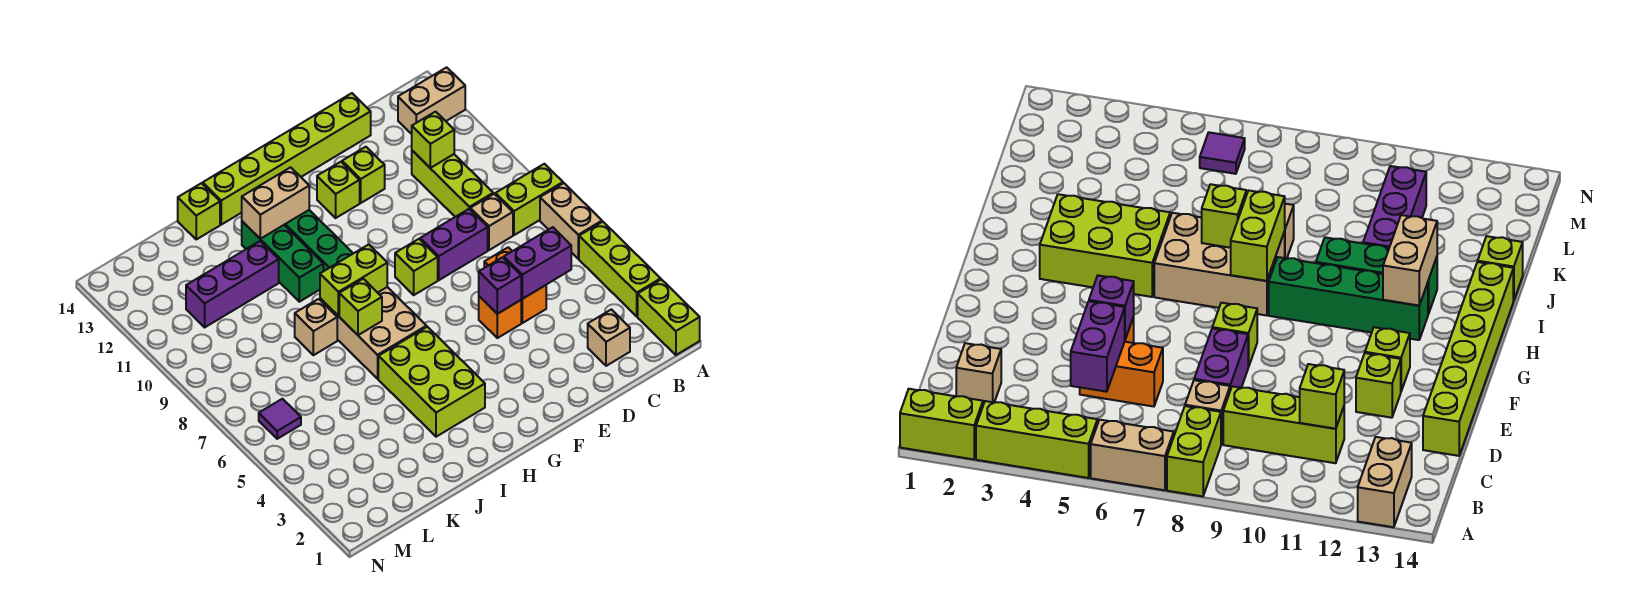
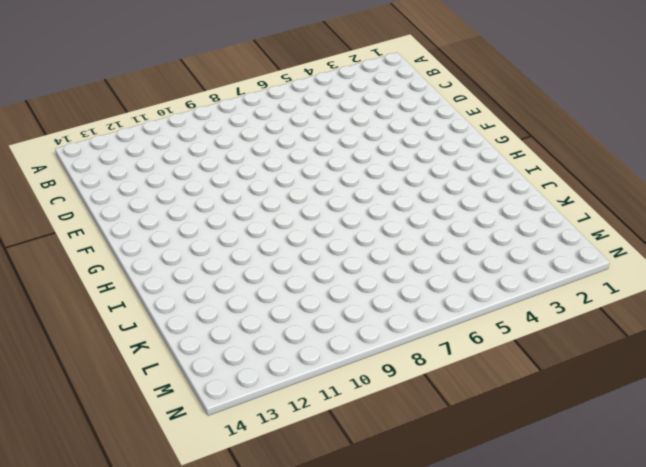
none -> lime brick A1:A2 level 1
none -> lime brick A3:A5 level 1
none -> tan brick A6:A7 level 1

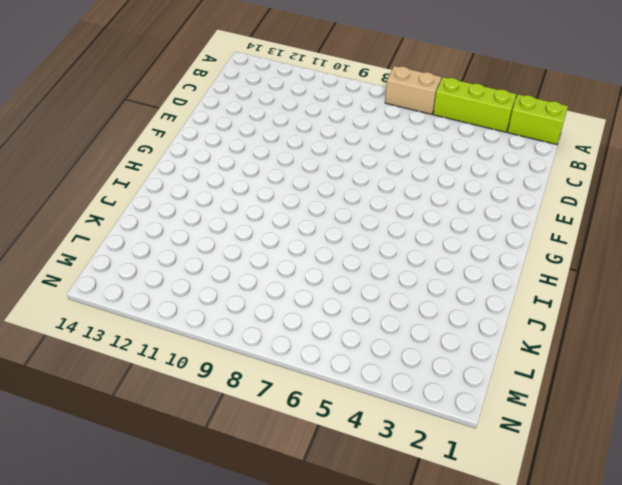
none -> lime brick A8:B8 level 1
none -> tan brick A13:B13 level 1
none -> tan brick C2 level 1

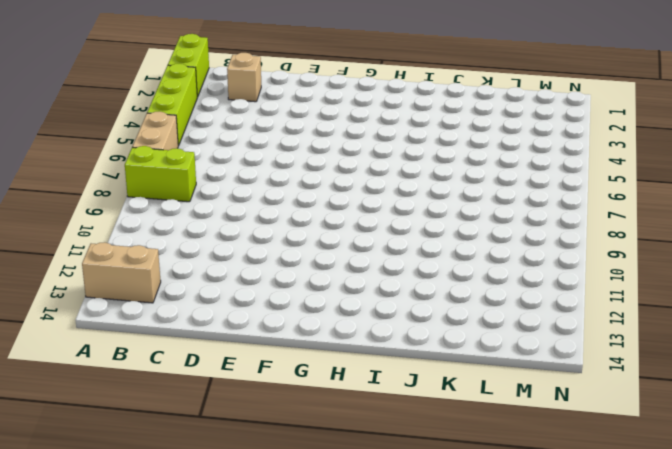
none -> tan brick C8 level 1
none -> lime brick C9:C11 level 1
none -> orange brick D5:D6 level 1

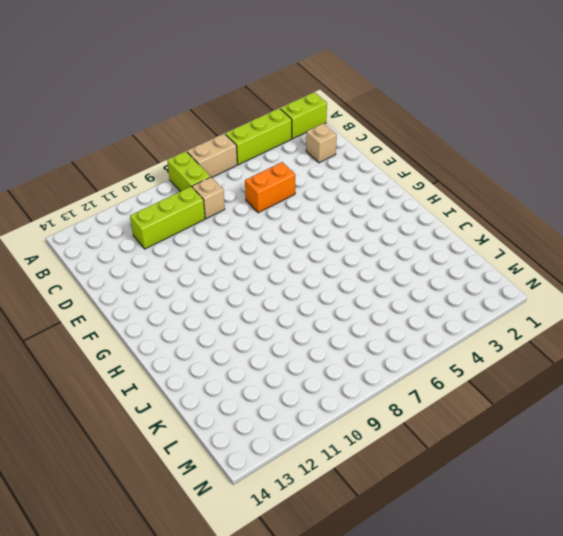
none -> tan brick A13:B13 level 1
none -> purple brick D8:E8 level 1
none -> lime brick D14:I14 level 1

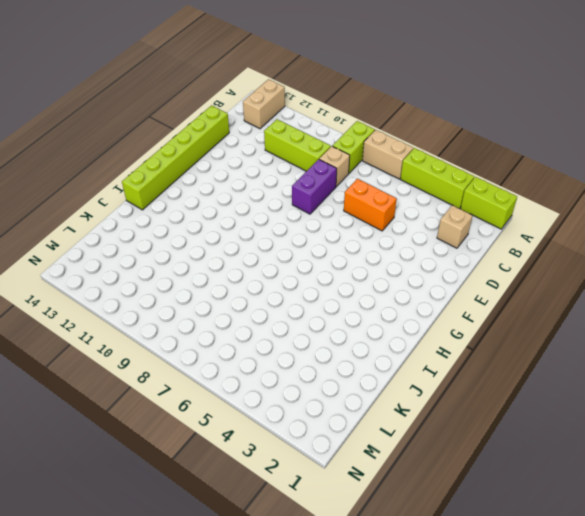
none -> orange brick E5 level 1
none -> lime brick E12 level 1
none -> lime brick F8 level 1

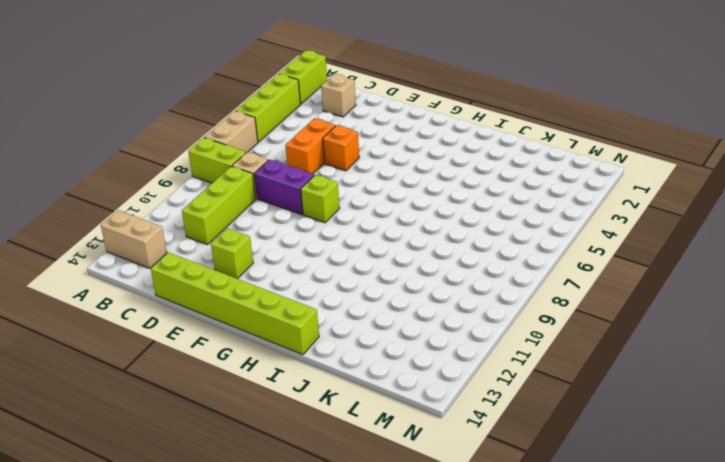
none -> lime brick F12 level 1
none -> lime brick H3:I5 level 1
none -> tan brick H6:I8 level 1

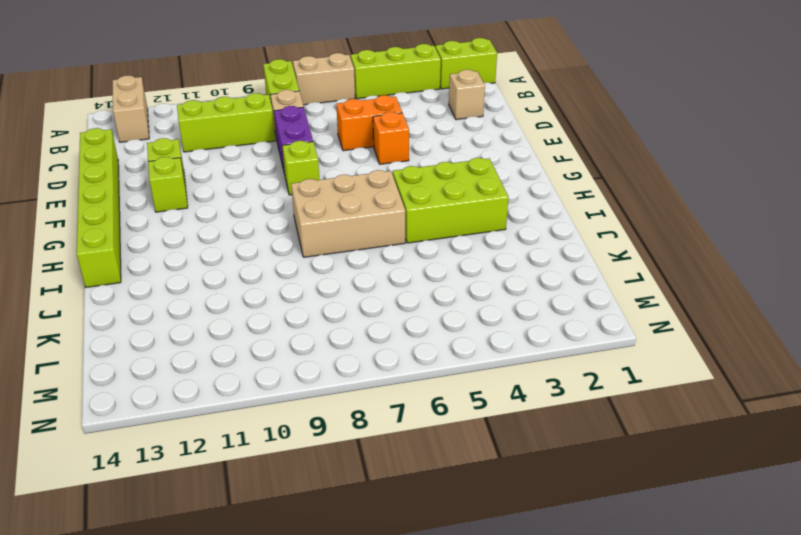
none -> green brick H9:H12 level 1
none -> green brick I10:I12 level 1
none -> tan brick J8 level 1

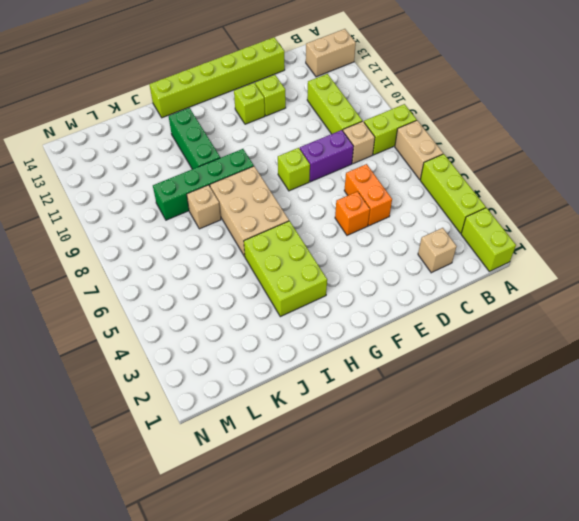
green brick H9:K9 level 1 -> green brick H9:H12 level 1
none -> purple brick J11:L11 level 1
none -> lime brick J14 level 1
none -> purple tile M6 level 1

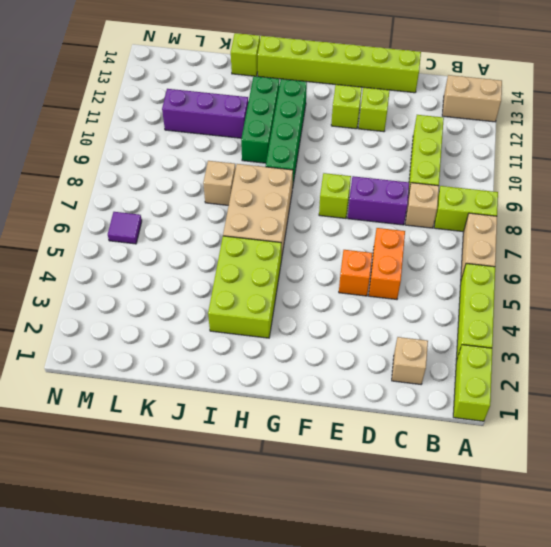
none -> purple brick C5:D5 level 2
none -> lime brick C11 level 2
none -> purple brick E5 level 2

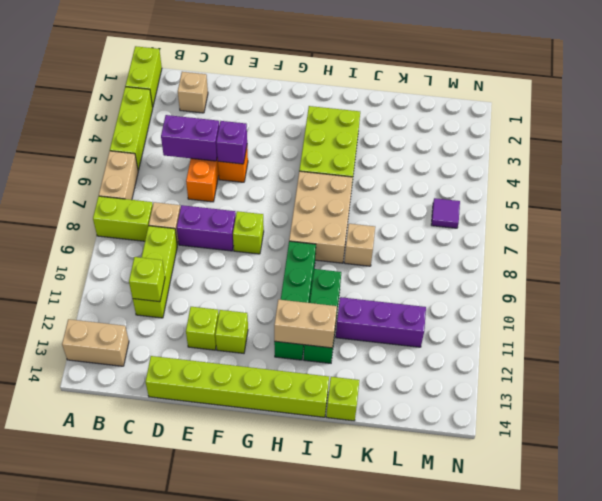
none -> lime brick H8:I8 level 2
none -> lime brick I7 level 2

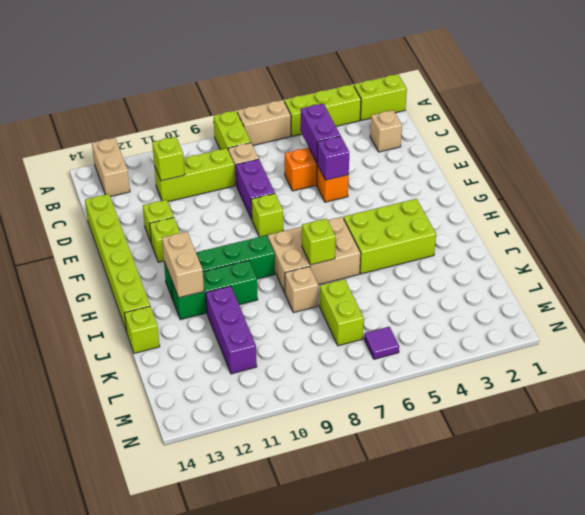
lime brick K7:L7 level 1 -> lime brick H8:I8 level 2

